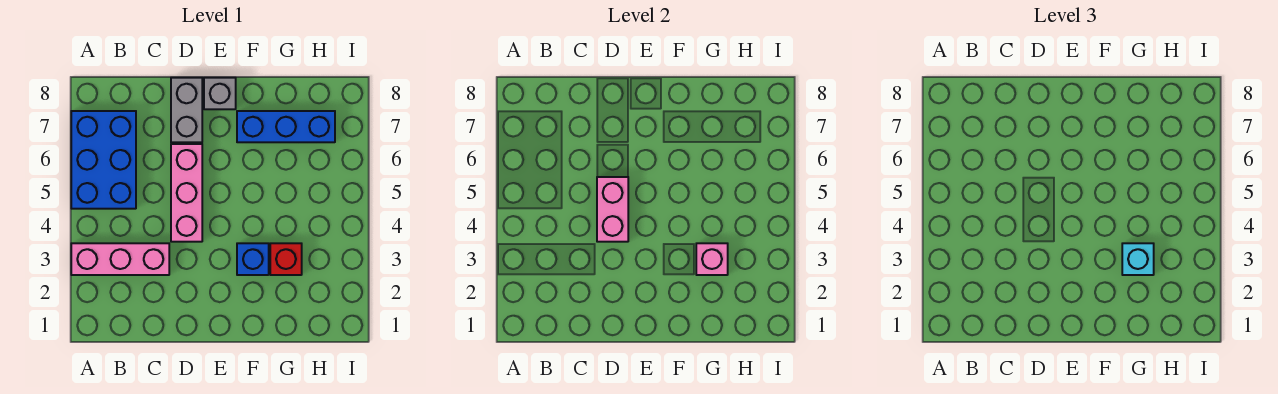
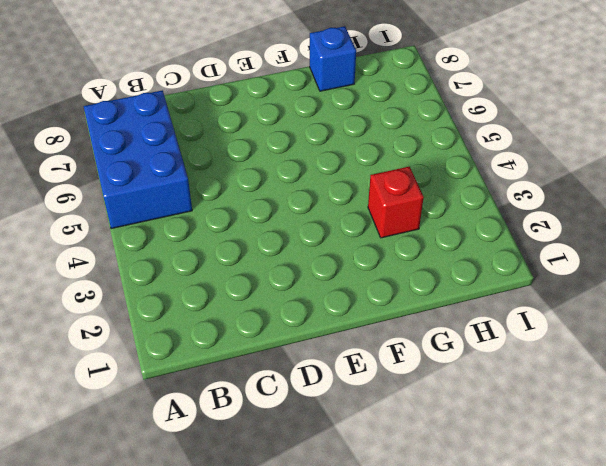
blue brick G8 level 1 -> blue brick F3 level 1
none -> pink brick A3:C3 level 1
none -> pink brick D4:D6 level 1

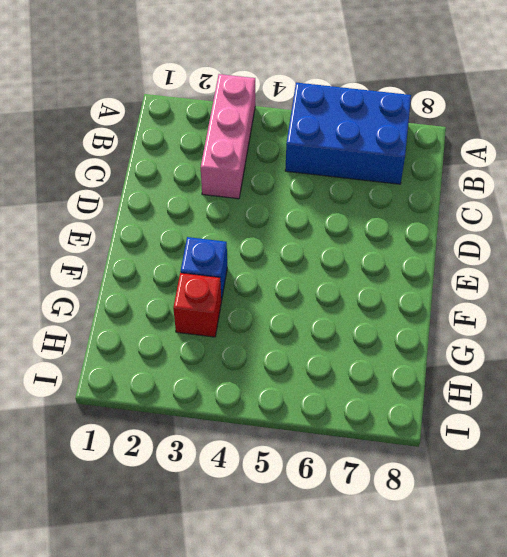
none -> pink brick D4:D6 level 1
none -> grey brick D7:D8 level 1

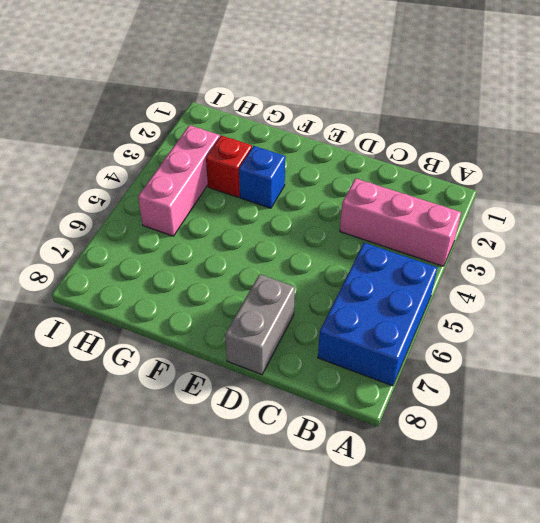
pink brick H3:H5 level 1 -> pink brick D4:D6 level 1
none -> grey brick E8 level 1
none -> blue brick F7:H7 level 1

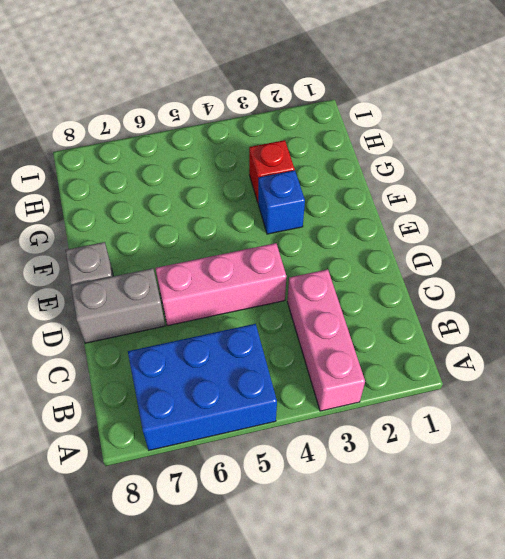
none -> blue brick F7:H7 level 1
none -> pink brick D4:D5 level 2

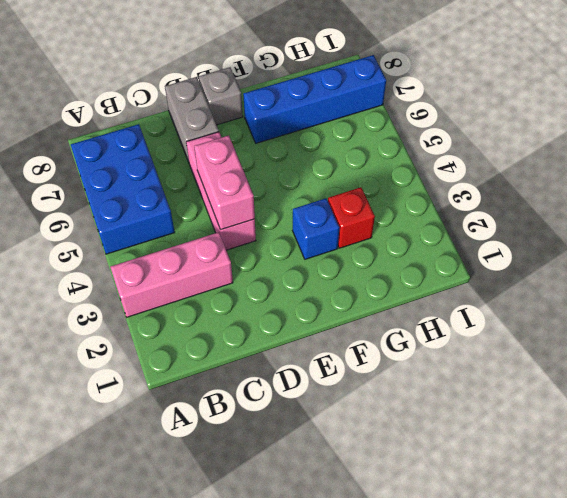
blue brick F7:I7 level 1 -> blue brick F7:H7 level 1
none -> pink brick G3 level 2
none -> cyan brick G3 level 3

